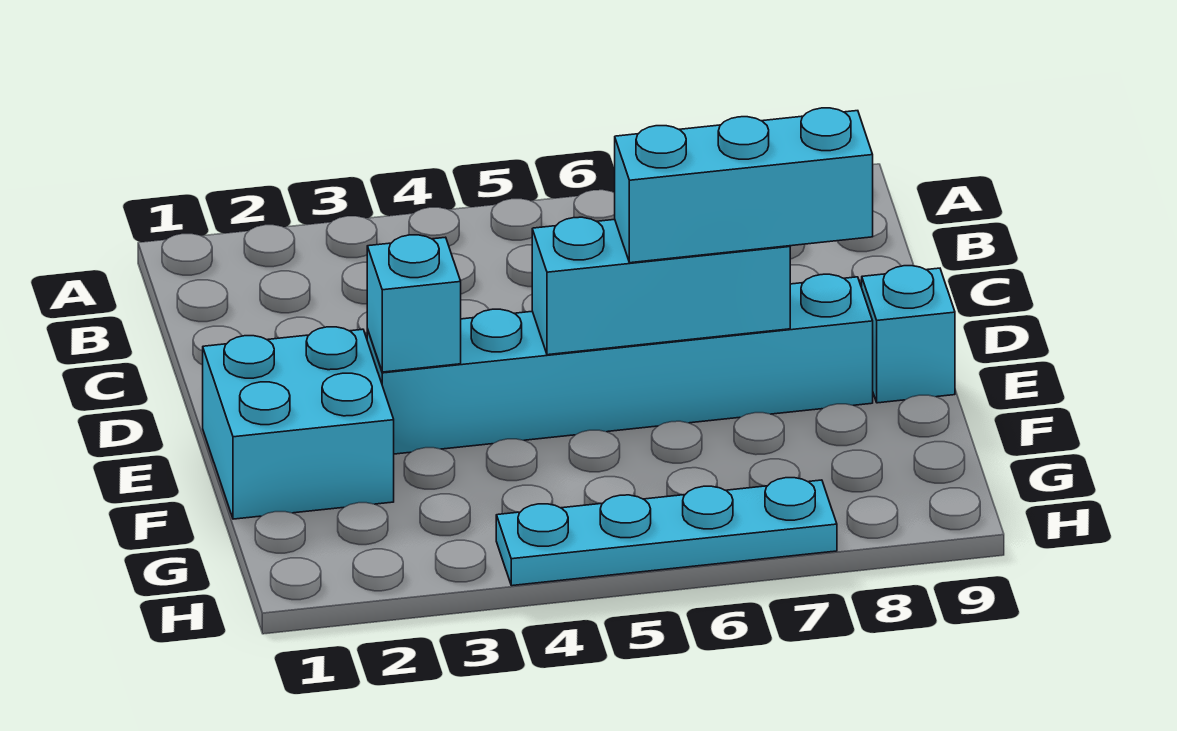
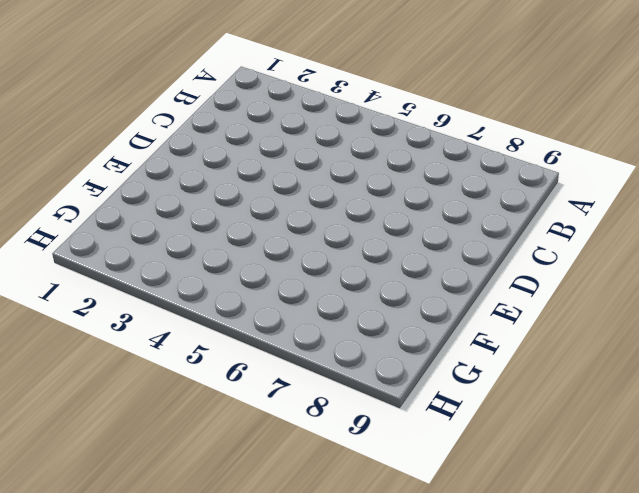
none -> cyan brick E1:F2 level 1
none -> cyan brick E3:E8 level 1

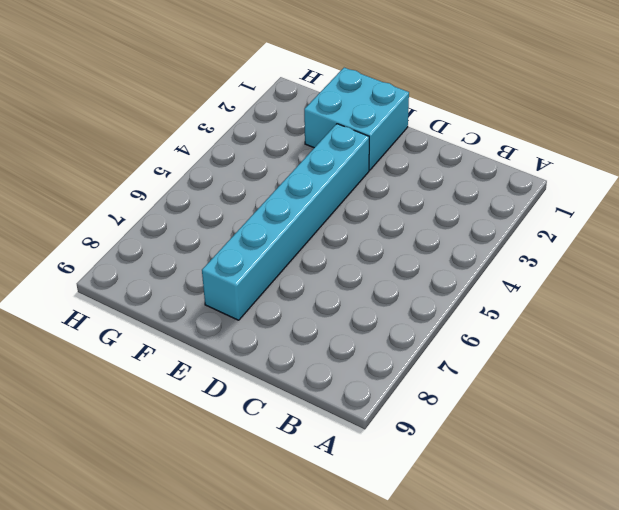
none -> cyan brick E9 level 1
none -> cyan plate H4:H7 level 1

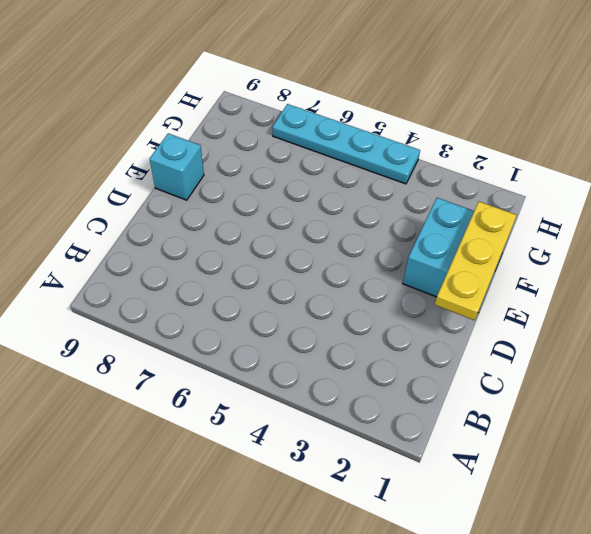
yellow plate D1:F1 level 2 -> none
none -> cyan brick E3:E8 level 1
none -> cyan brick E3 level 2

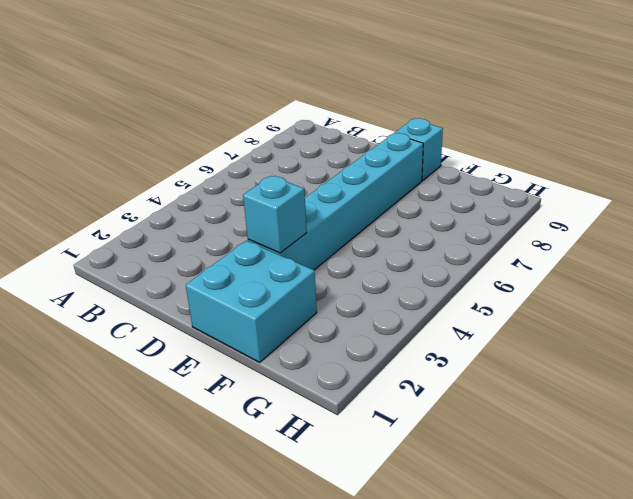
none -> cyan plate H4:H7 level 1
none -> cyan brick E5:E7 level 2

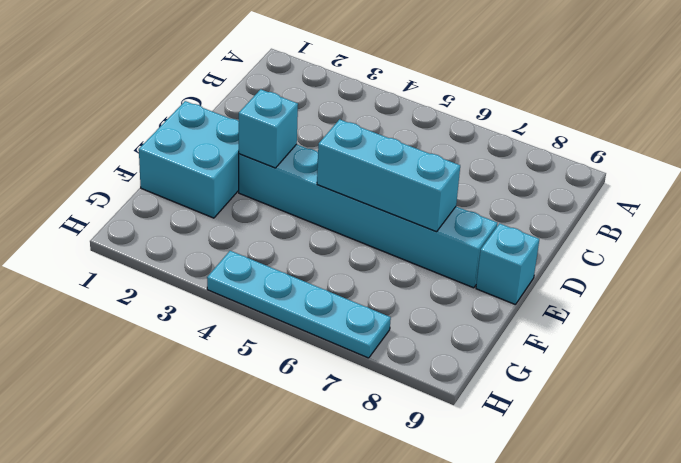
none -> cyan brick E6:E8 level 3

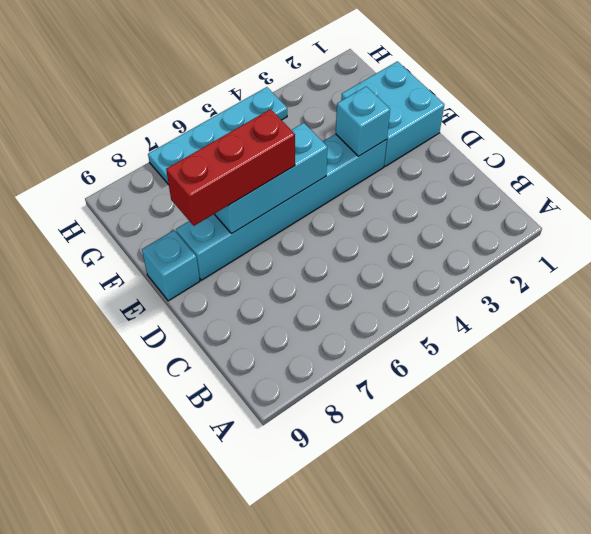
red brick E6:E8 level 3 -> cyan brick E6:E8 level 3

